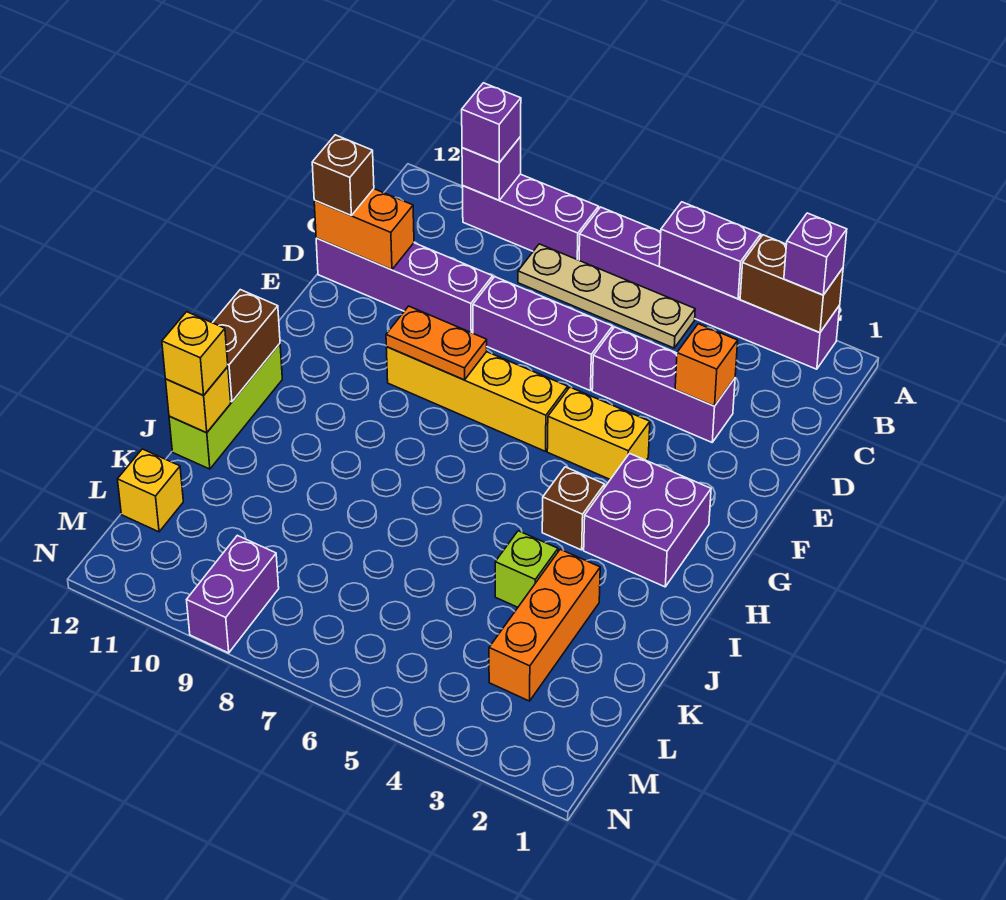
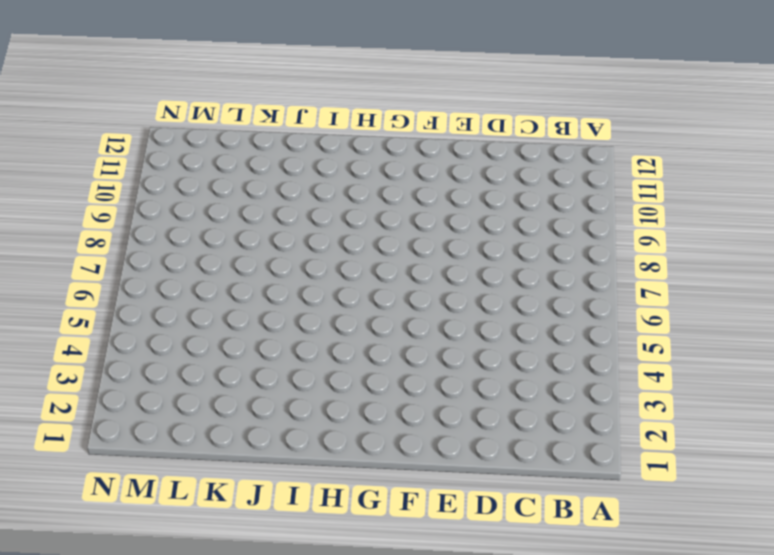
none -> purple brick A2:A7 level 1
none -> purple brick A8:A10 level 1
none -> tan plate B5:B8 level 1

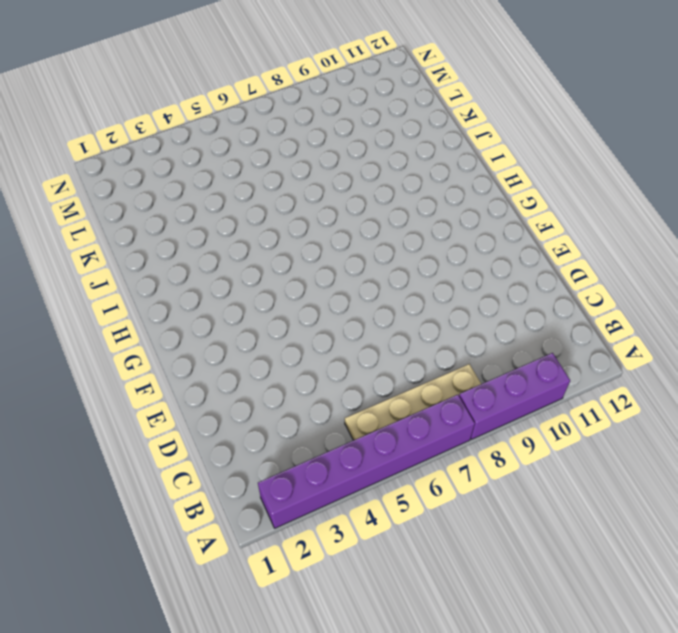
none -> purple brick D3:D5 level 1
none -> purple brick D6:D8 level 1
none -> purple brick D9:D12 level 1

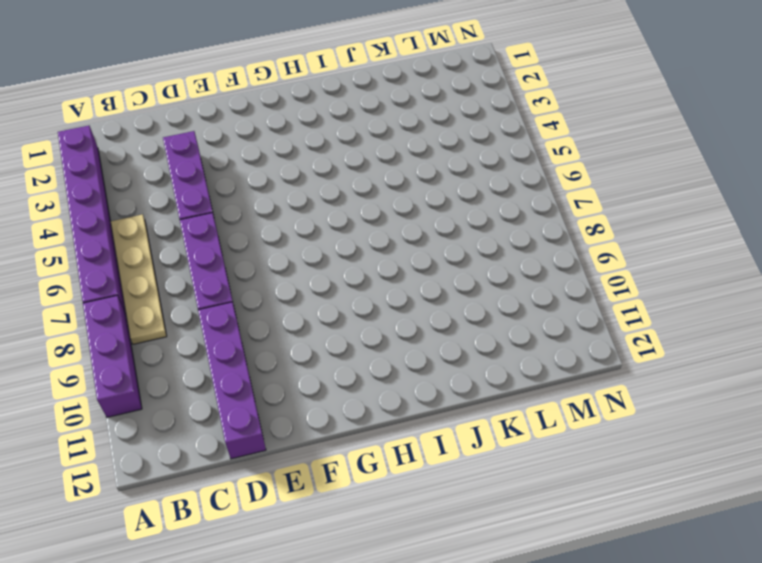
none -> yellow brick F4:F5 level 1
none -> yellow brick F6:F9 level 1
none -> purple brick G2:H3 level 1

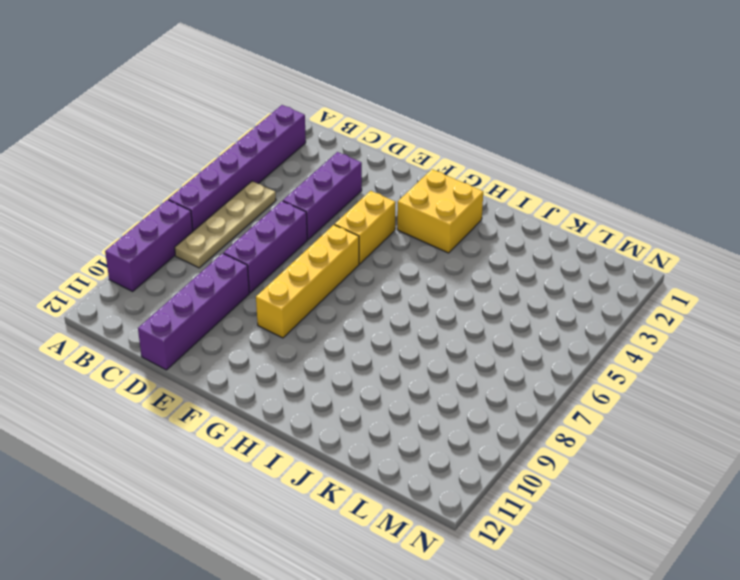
yellow brick G2:H3 level 1 -> purple brick G2:H3 level 1
none -> brown brick H4 level 1
none -> lime brick H12:J12 level 1
none -> orange brick J3:L3 level 1

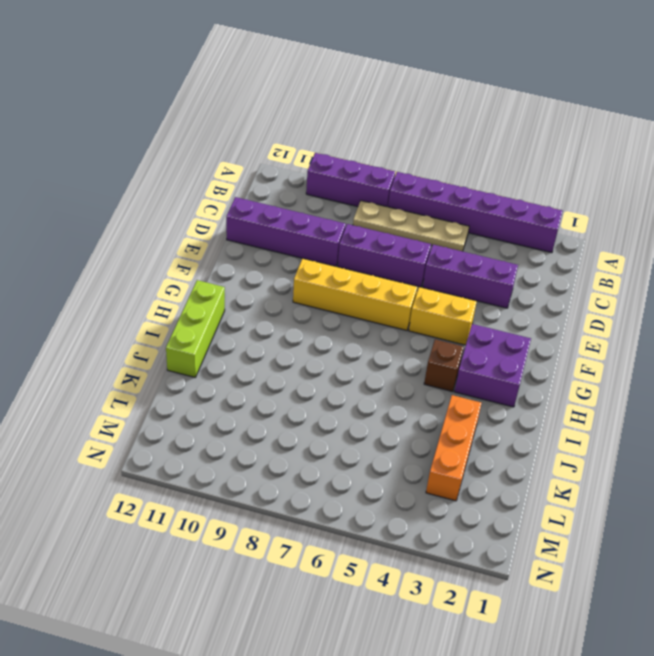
none -> lime brick J4 level 1
none -> yellow brick L12 level 1
none -> purple brick M9:N9 level 1

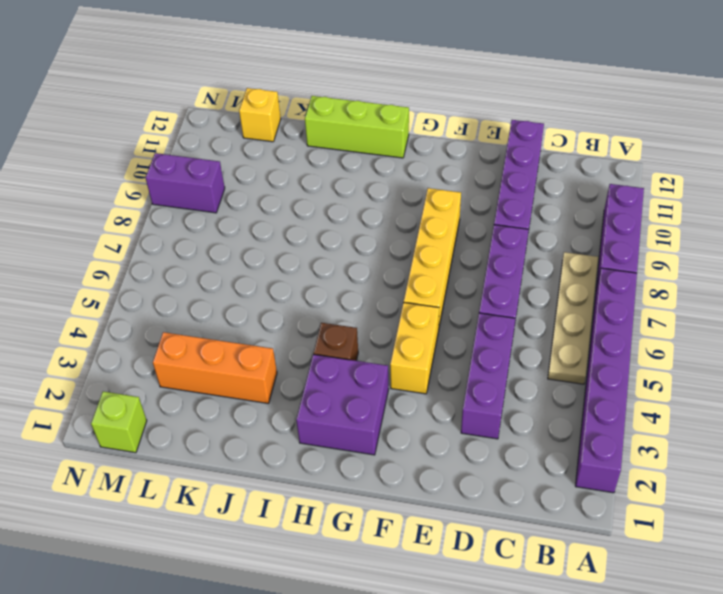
lime brick M1 level 1 -> lime brick J4 level 1
none -> brown brick A2:A3 level 2
none -> purple brick A4:A5 level 2
none -> purple brick A10 level 2

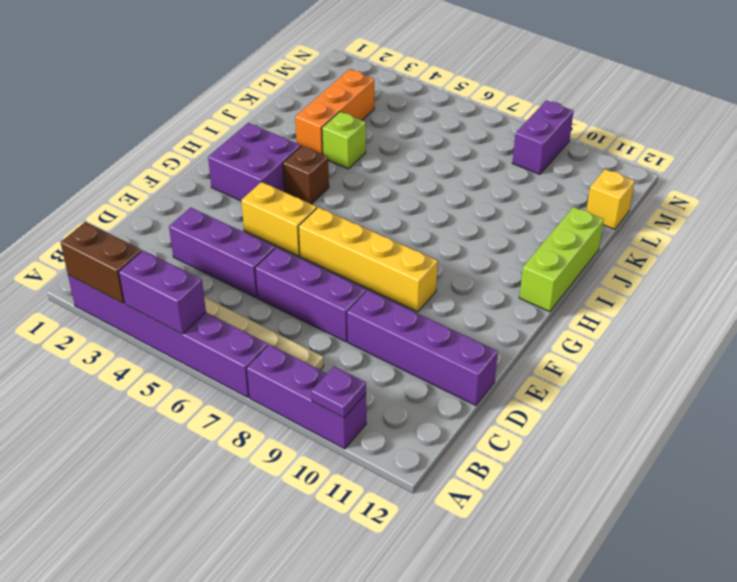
purple plate A10 level 2 -> purple brick A10 level 2
none -> orange brick D3 level 2
none -> orange brick D11:D12 level 2
none -> orange plate F8:F9 level 2

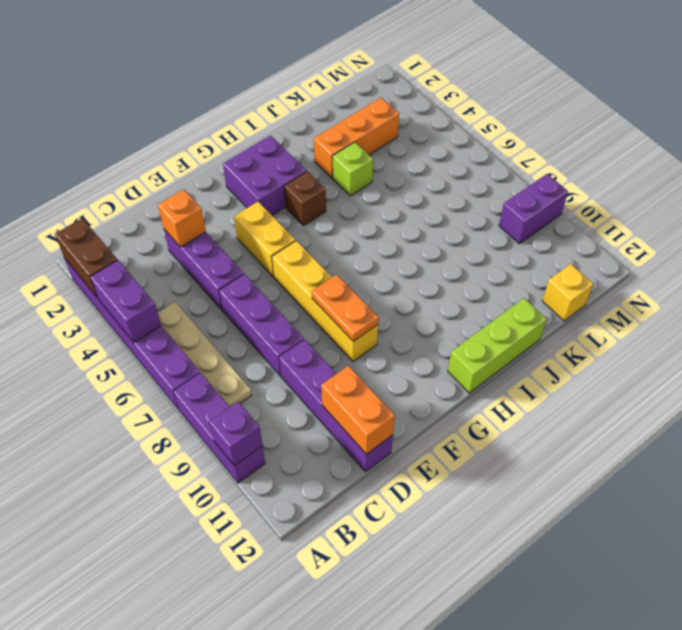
none -> brown brick H12:I12 level 2
none -> yellow brick J12 level 2
none -> purple brick A2 level 3

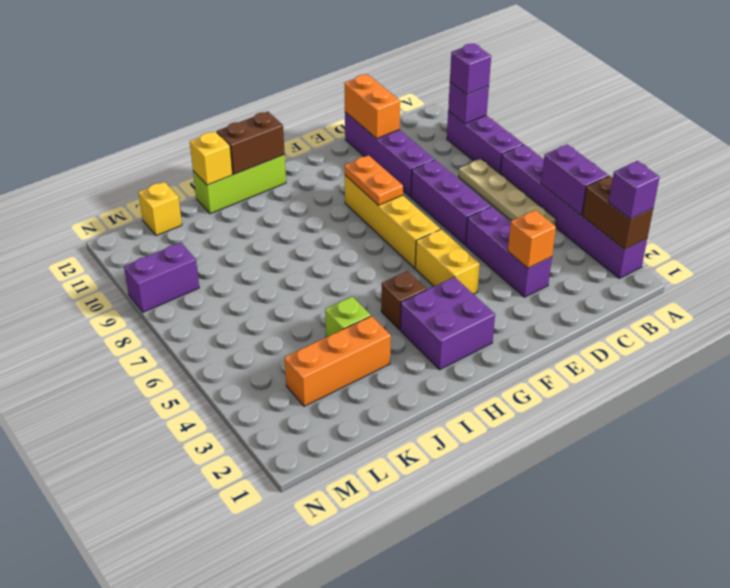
none -> brown brick D12 level 3
none -> yellow brick J12 level 3

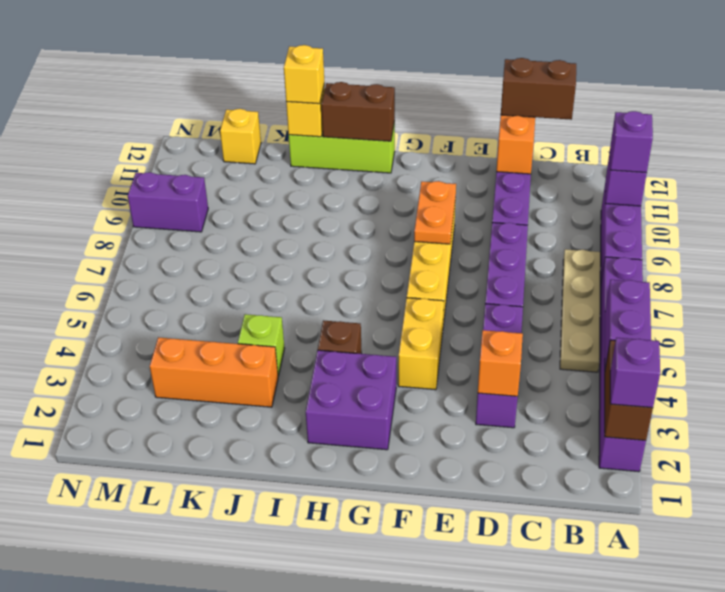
brown brick C12:D12 level 3 -> brown brick D12 level 3

